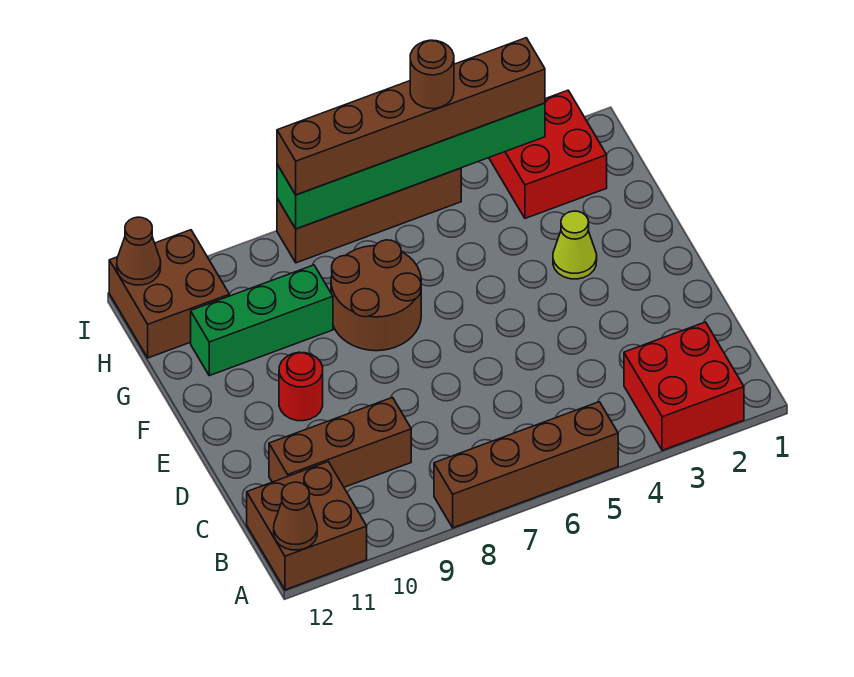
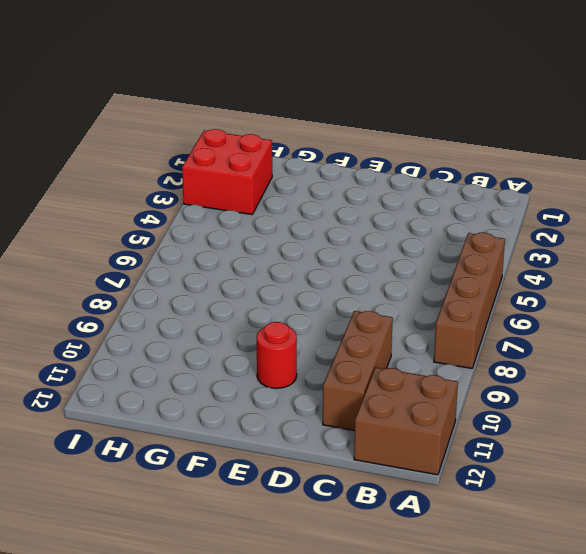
none -> red brick A2:B3 level 1
none -> lime cone F3 level 1
none -> brown round brick F7:G8 level 1

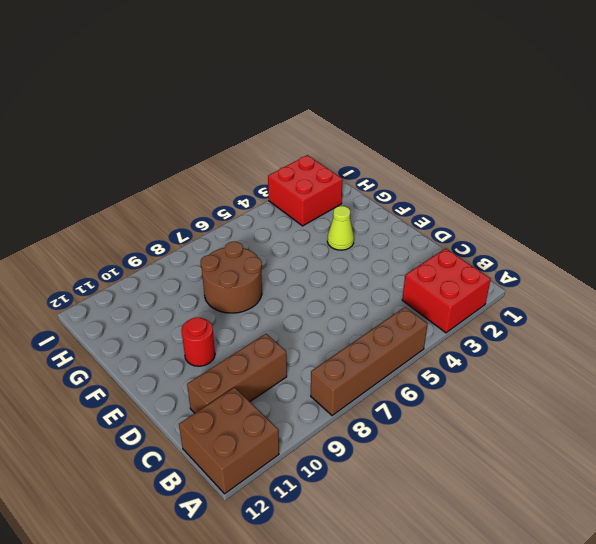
none -> green brick G9:G11 level 1
none -> brown brick H11:I12 level 1
none -> brown brick I5:I8 level 1

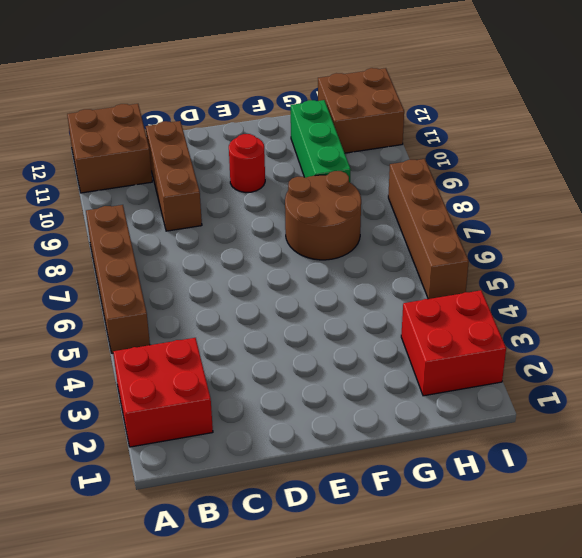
none -> lime cone F3 level 1
none -> brown cone A12 level 2
none -> green brick I3:I8 level 2

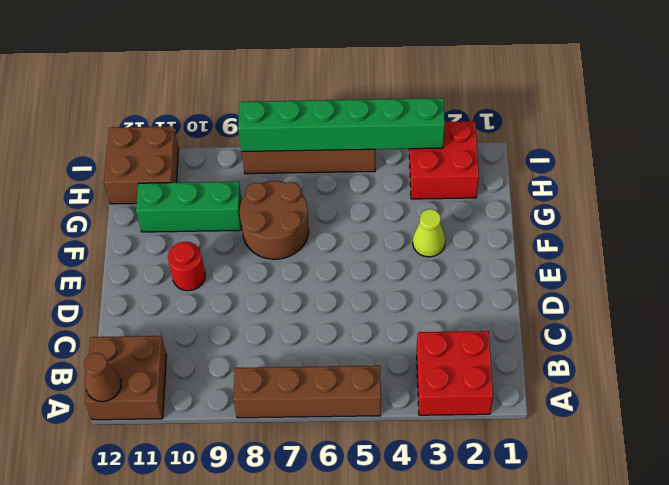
none -> brown brick C9:C11 level 1
none -> brown cone I12 level 2
none -> brown brick I3:I8 level 3

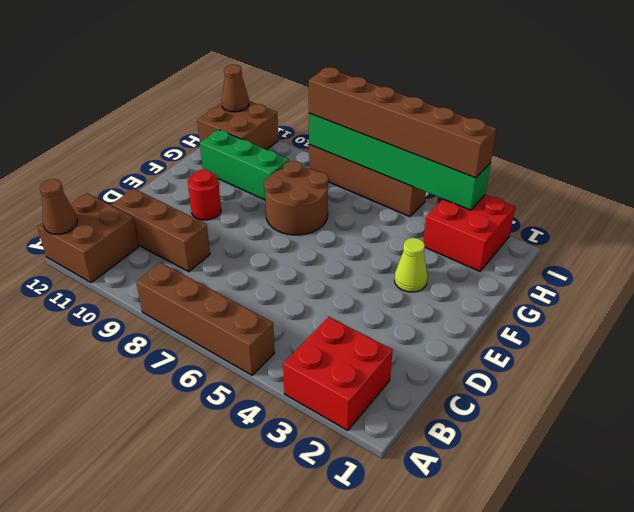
none -> brown round brick I5 level 4

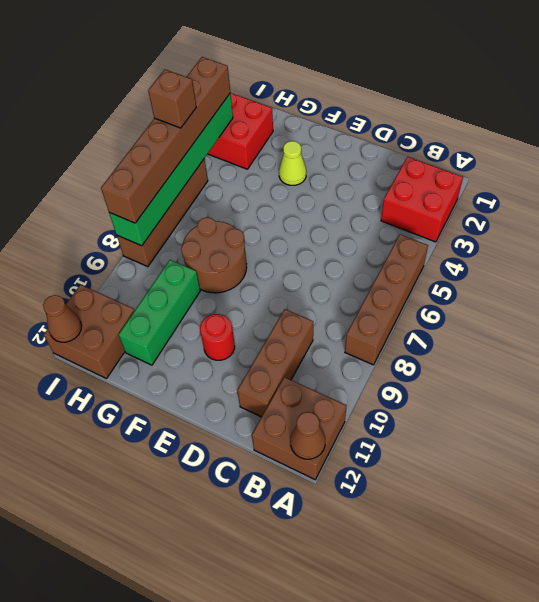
brown brick I5 level 4 -> brown round brick I5 level 4

